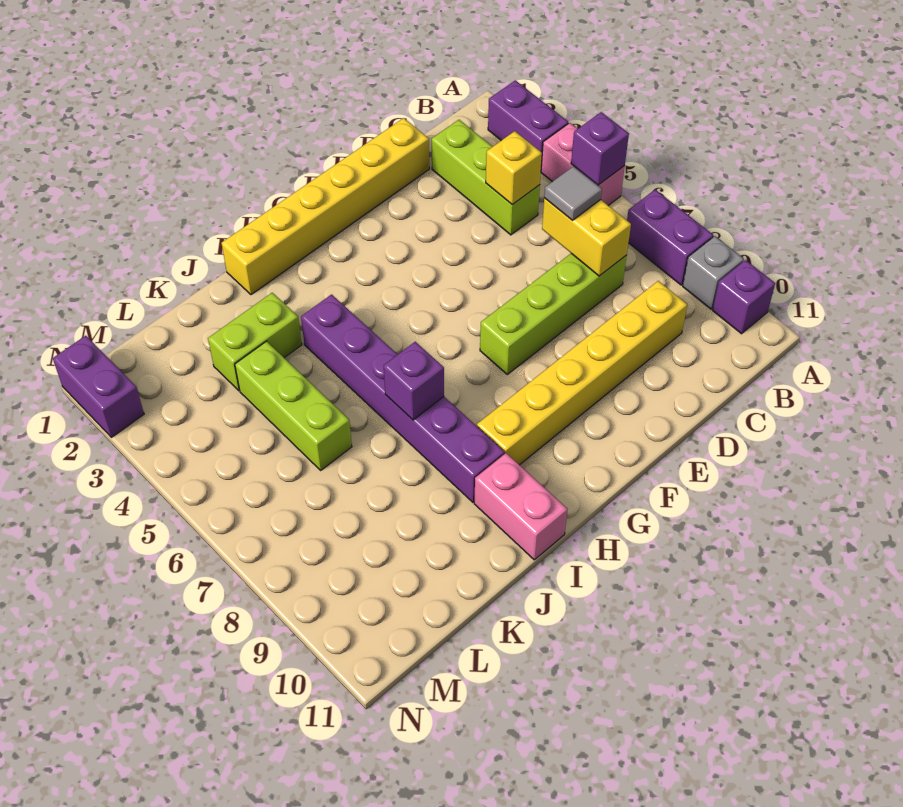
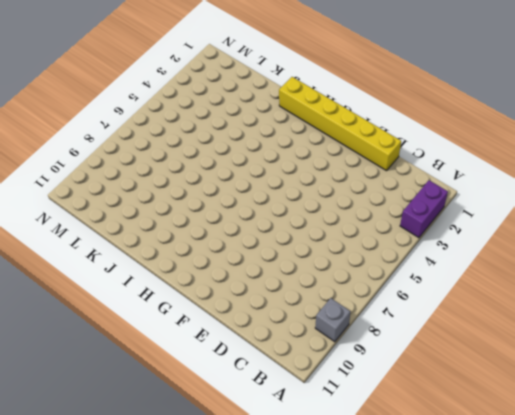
none -> pink brick A4:A5 level 1
none -> purple brick A7:A8 level 1
none -> purple brick A10 level 1

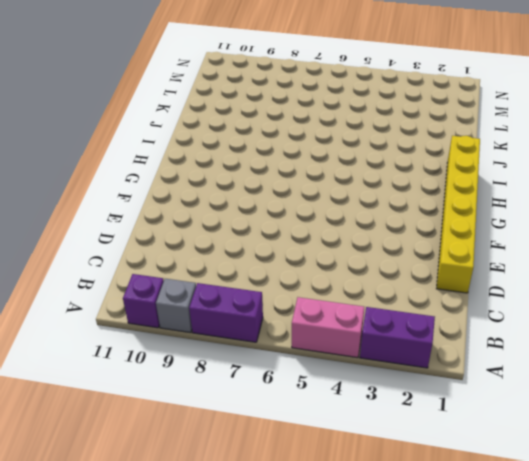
none -> lime brick C2:C4 level 1
none -> lime brick C7:F7 level 1
none -> yellow brick C9:H9 level 1

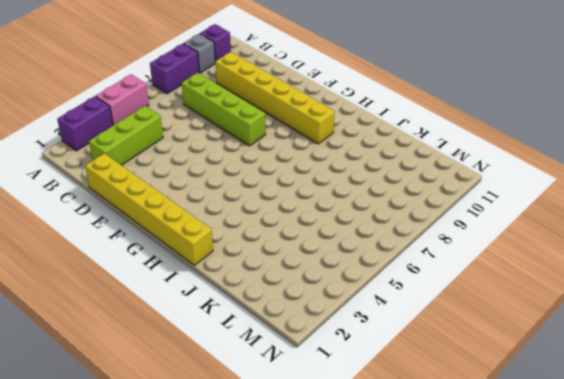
none -> purple brick I4:I9 level 1
none -> pink brick I10:I11 level 1
none -> lime brick J3:K3 level 1

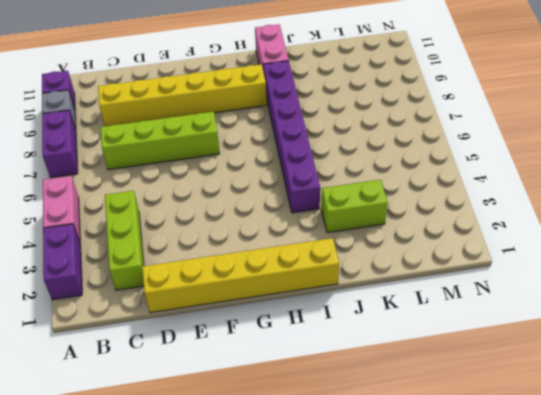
none -> lime brick K4:K6 level 1
none -> purple brick N1:N2 level 1
none -> purple brick A5 level 2

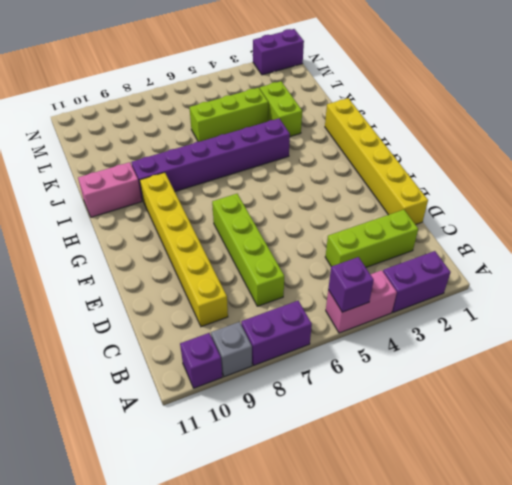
none -> yellow brick C4 level 2
none -> yellow brick C6:C7 level 2
none -> purple brick I7 level 2

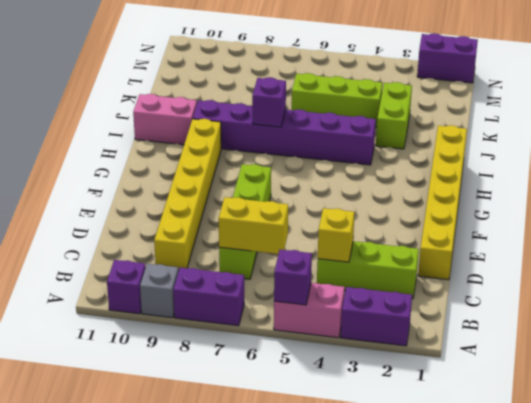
none -> grey tile C6 level 3

